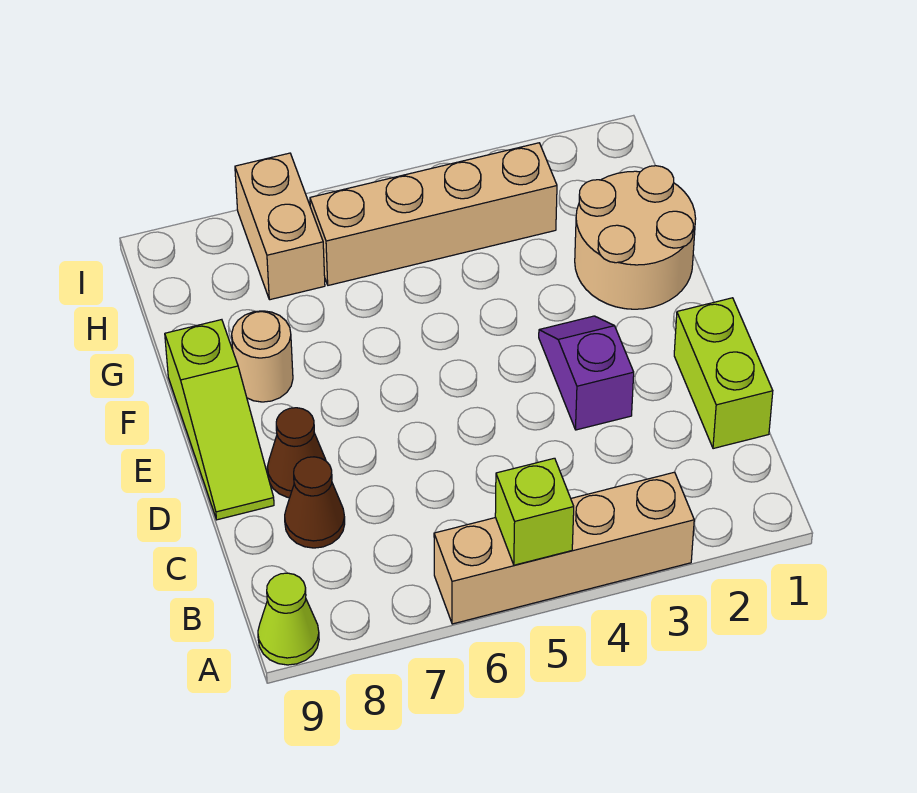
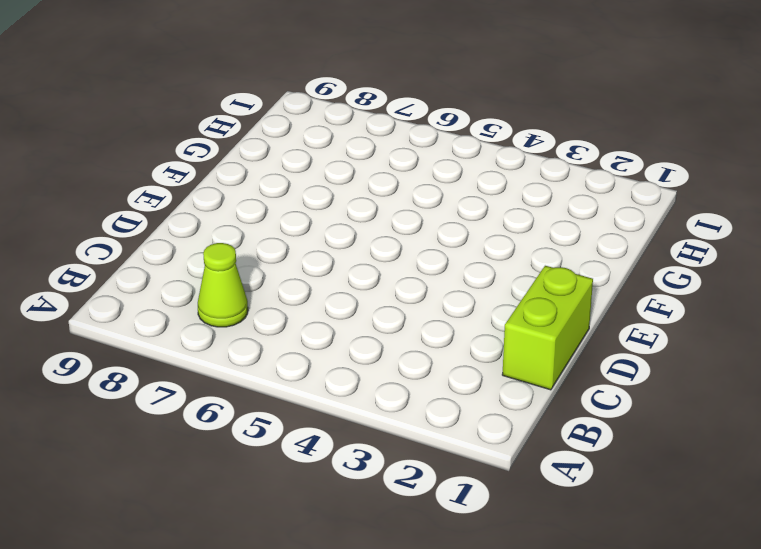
lime cone B7 level 1 -> lime cone A9 level 1
none -> tan brick A3:A6 level 1
none -> brown cone C8 level 1
none -> purple slope D3:E3 level 1 top D

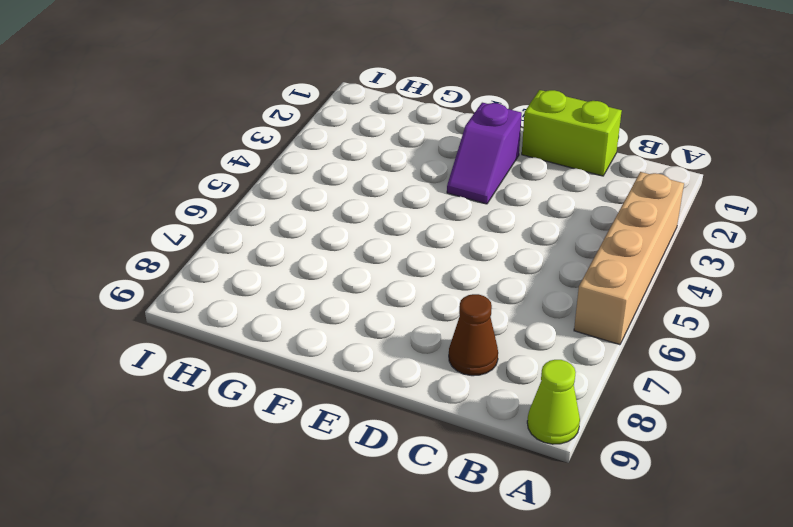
purple slope E2:E3 level 1 top 2 -> purple slope D3:E3 level 1 top D
none -> brown cone D8 level 1
none -> lime slope D9:F9 level 1 top F
none -> tan round brick F1:G2 level 1

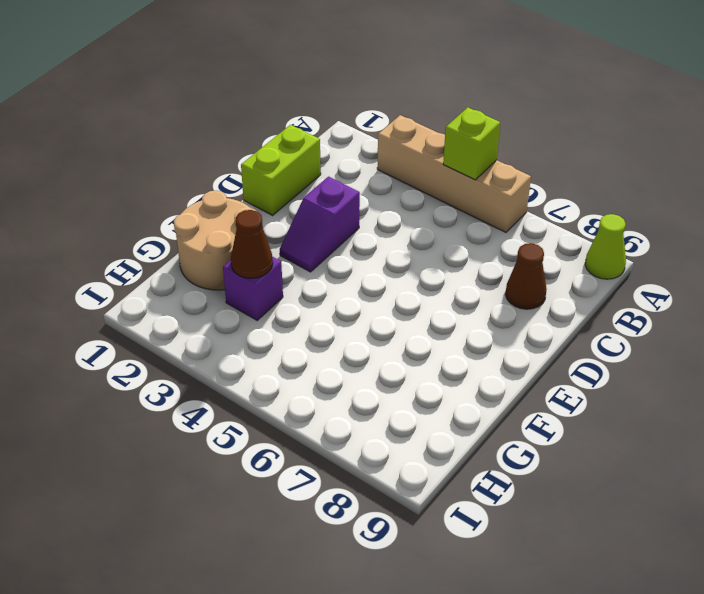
purple brick G3 level 1 -> none
brown cone G3 level 2 -> brown cone D8 level 1
none -> lime slope D9:F9 level 1 top F
none -> tan round brick F8 level 1
none -> tan brick H3:H6 level 1

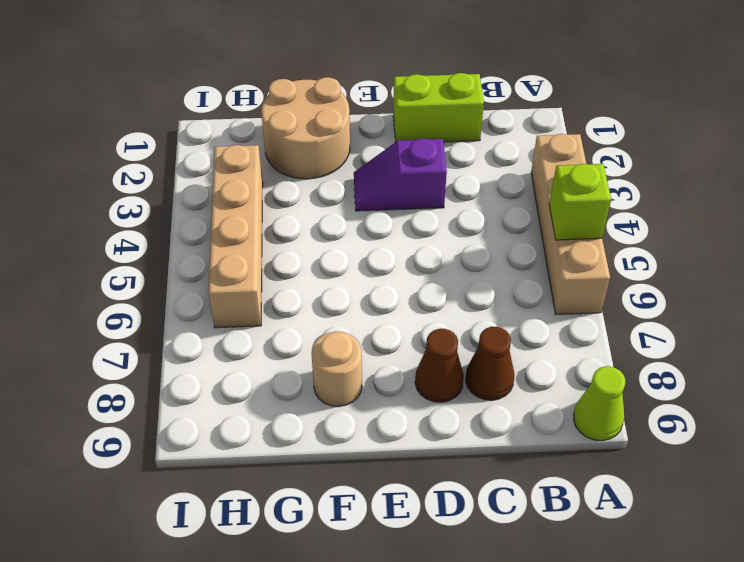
none -> lime slope D9:F9 level 1 top F
none -> tan brick H7:I7 level 1

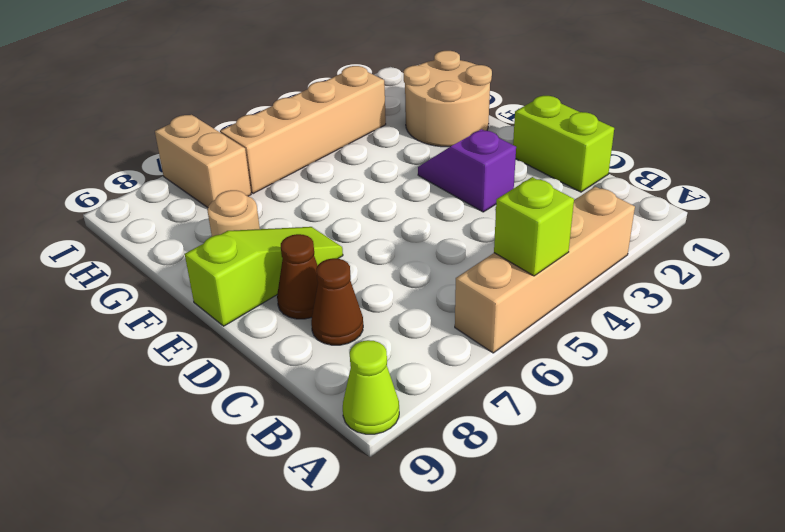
lime slope E7:E9 level 1 top 9 -> lime slope D9:F9 level 1 top F

